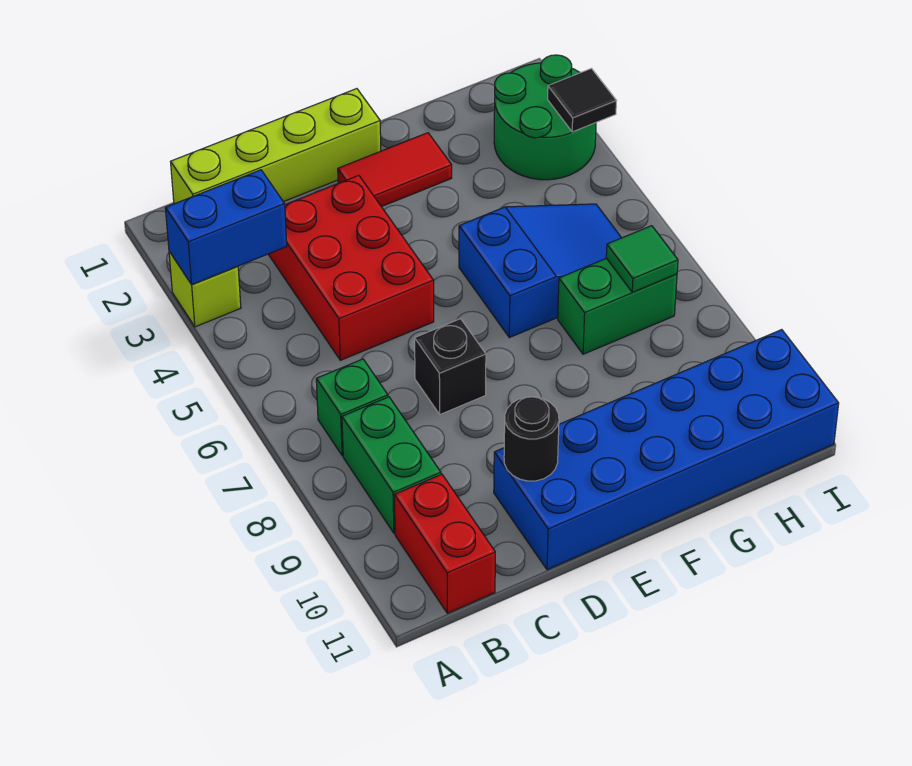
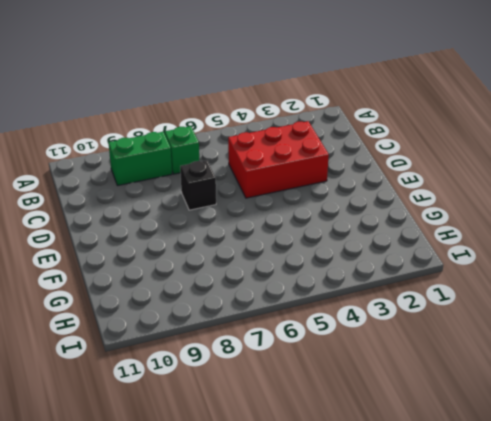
none -> lime brick A3 level 1
none -> lime brick B1:E1 level 1
none -> red brick B10:B11 level 1

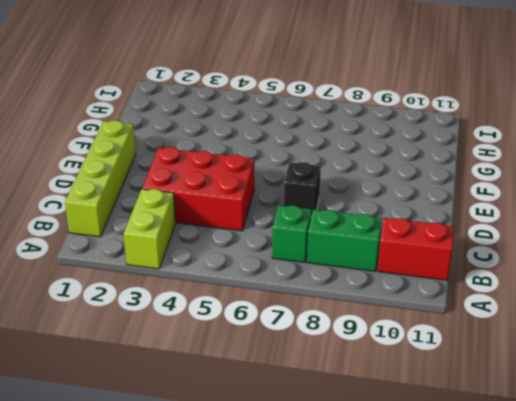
lime brick A3:B3 level 1 -> lime brick A3 level 1
none -> blue brick D10:I11 level 1
none -> red tile E2:F2 level 1
none -> blue slope F5:H6 level 1 top F

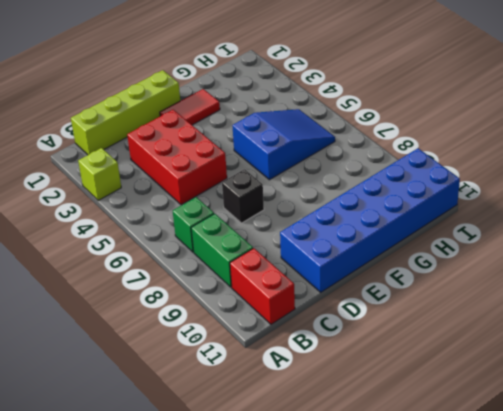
none -> green brick G7:H7 level 1
none -> green round brick H2:I3 level 1
none -> blue brick A3:B3 level 2

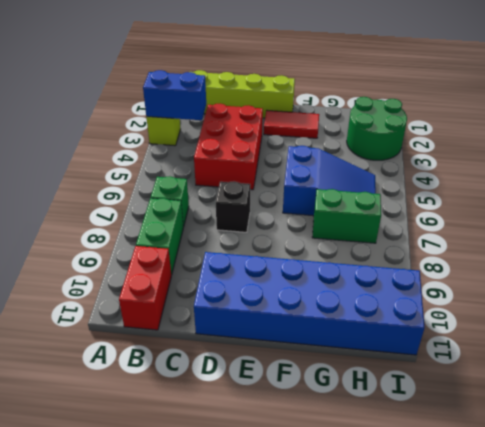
none -> black round brick D10 level 2
none -> green tile H7 level 2
none -> black tile I3 level 2

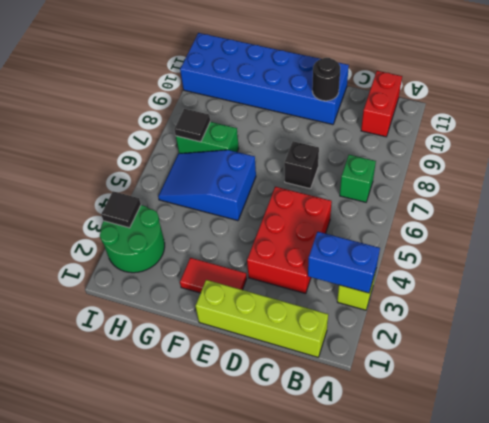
black tile H7 level 2 -> green tile H7 level 2
none -> green brick B8:B9 level 1

